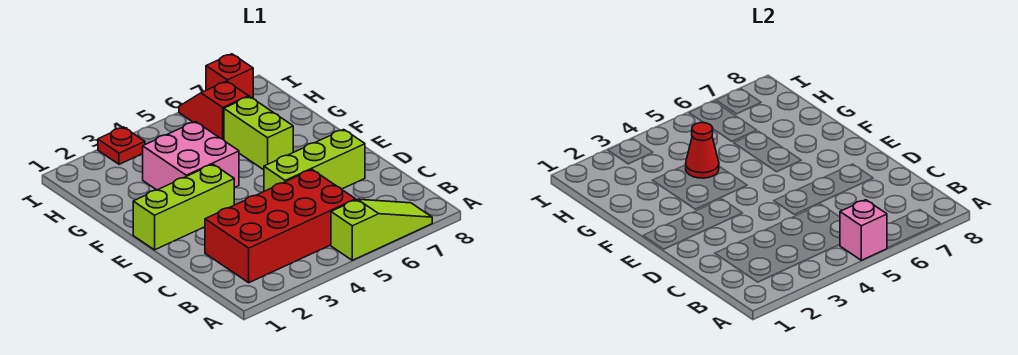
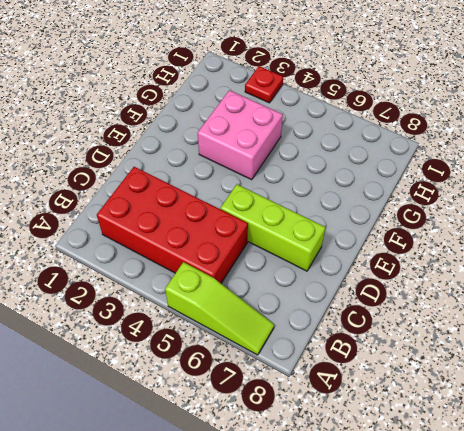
none -> lime brick E1:E3 level 1
none -> lime brick F6:G6 level 1

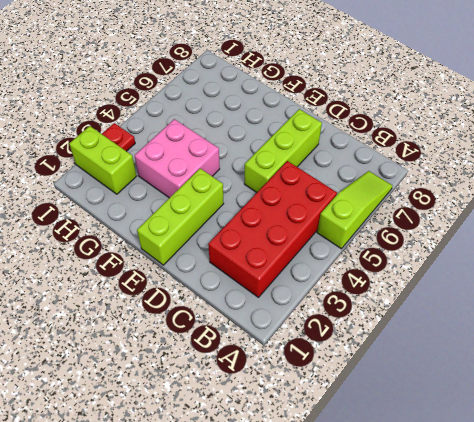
lime brick H2:I2 level 1 -> lime brick F6:G6 level 1
none -> red slope H6:I6 level 1 top H
none -> red brick I7 level 1

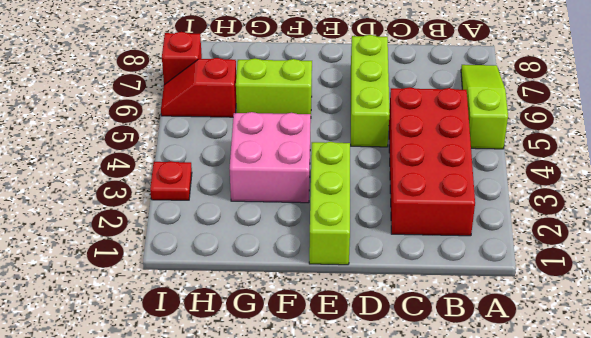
none -> pink brick A5 level 2
none -> red cone G4 level 2

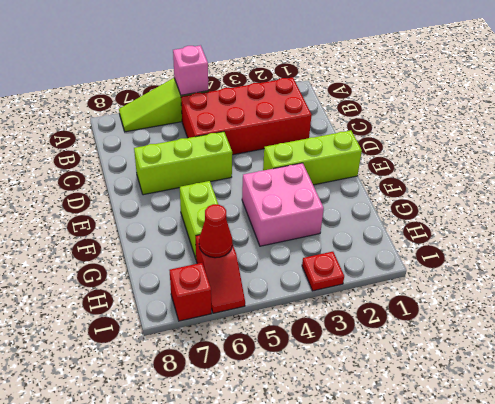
red cone H6 level 2 -> red cone G4 level 2

